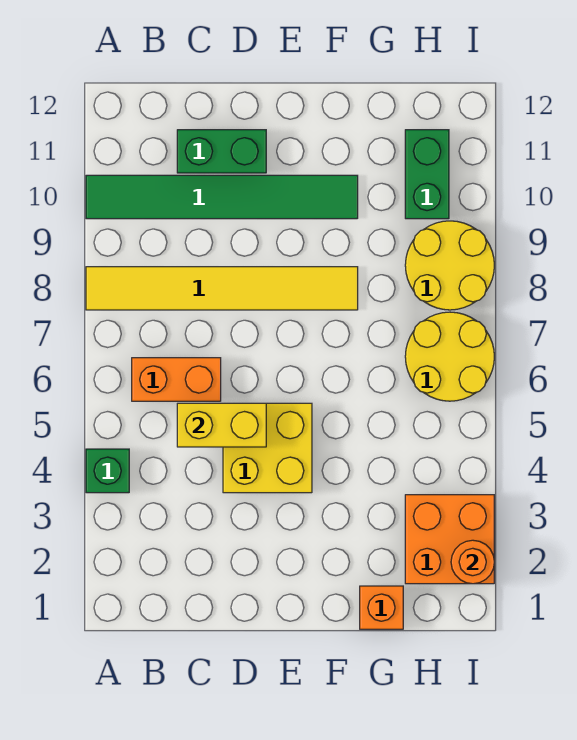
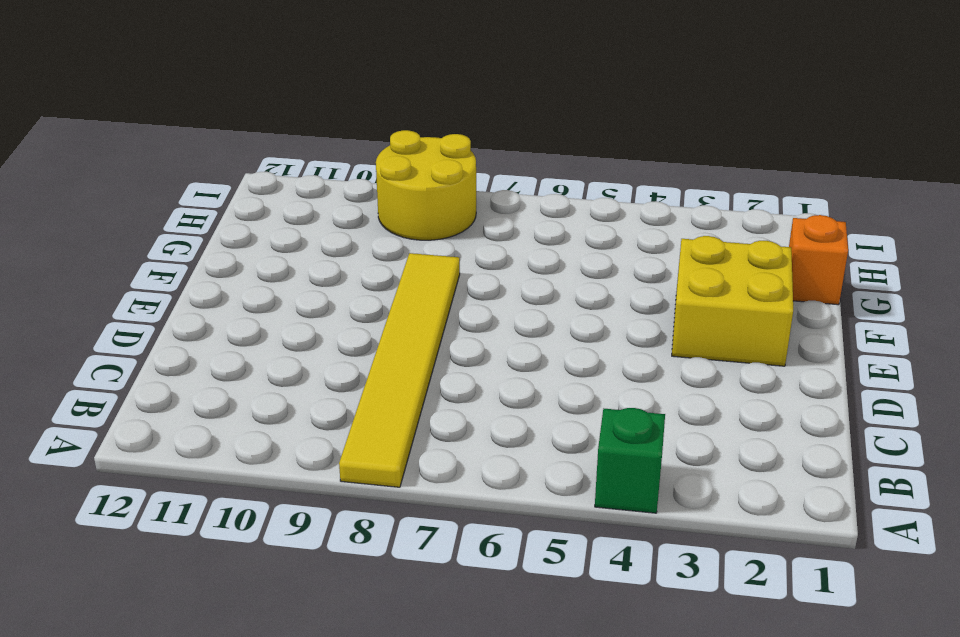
yellow brick E2:F3 level 1 -> yellow brick D4:E5 level 1
none -> green tile A10:F10 level 1
none -> orange brick B6:C6 level 1
none -> green brick C11:D11 level 1

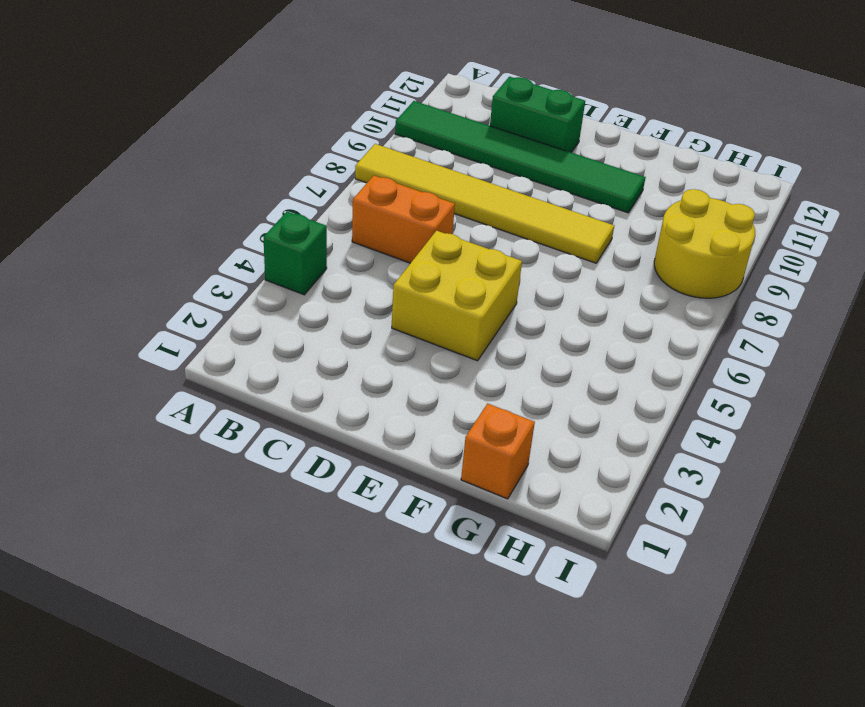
none -> orange brick H2:I3 level 1
none -> yellow round brick H6:I7 level 1
none -> green brick H10:H11 level 1

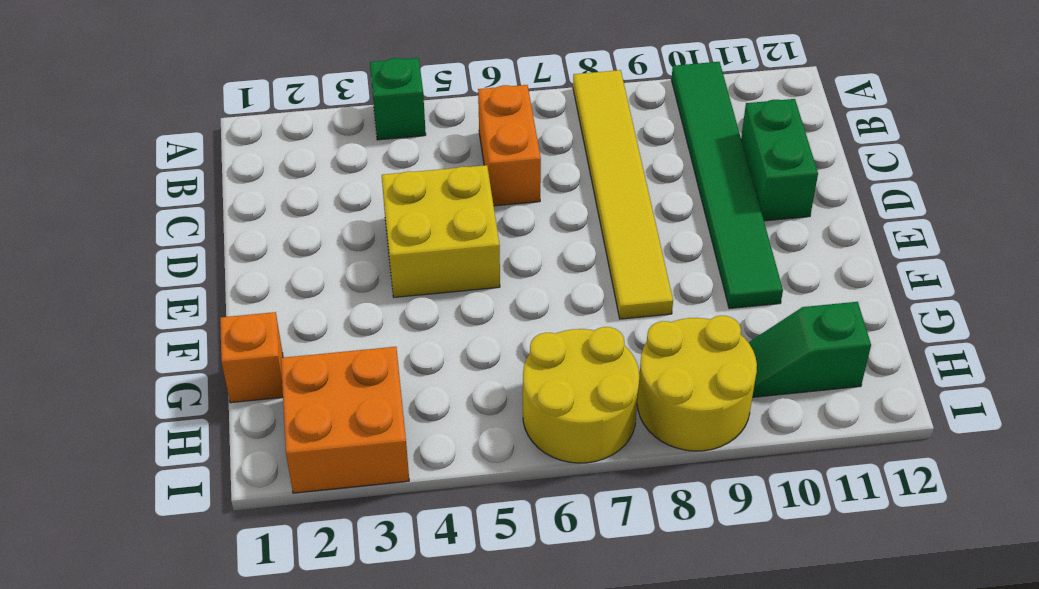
green slope H10:H11 level 1 top 11 -> green brick H10:H11 level 1
none -> yellow brick C5:D5 level 2
none -> orange round brick I2 level 2

